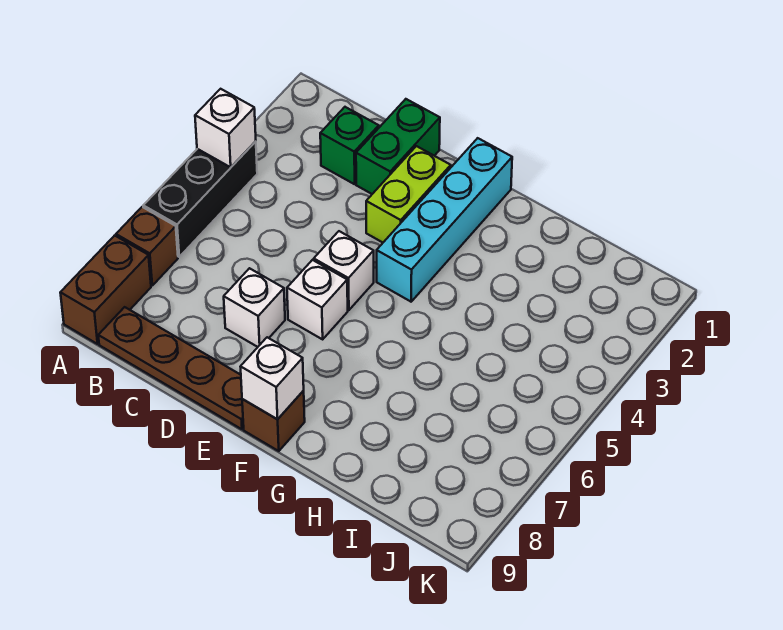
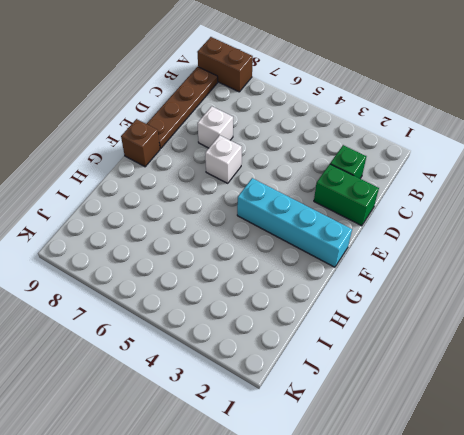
none -> black brick A4:A6 level 1
none -> brown brick A7 level 1
none -> lime brick E2:E3 level 1

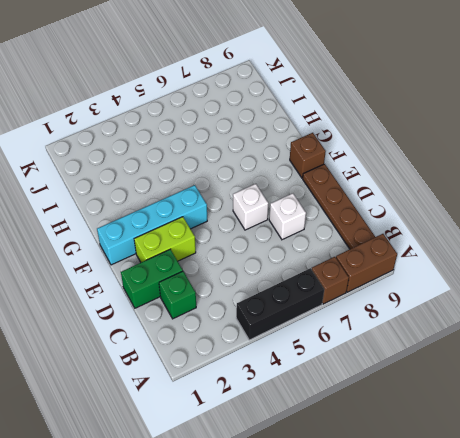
none -> white brick E5 level 1
none -> white brick A4 level 2
none -> white brick F9 level 2

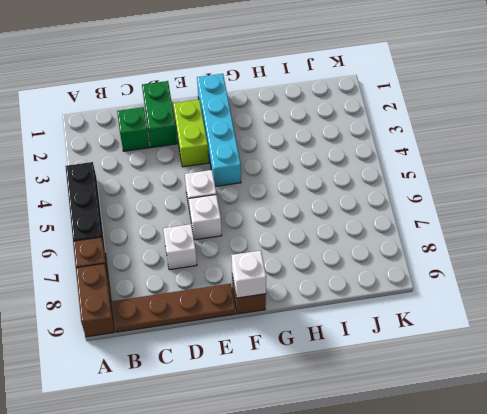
none -> white brick A4 level 2

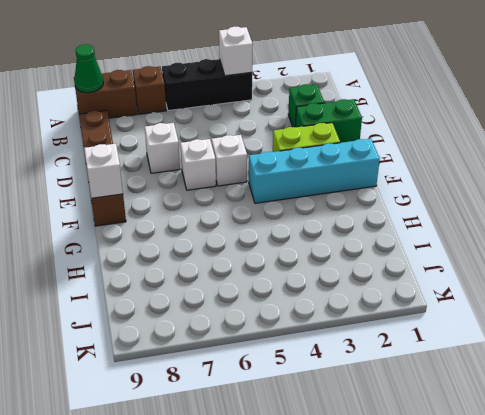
green cone A9 level 2 -> none

